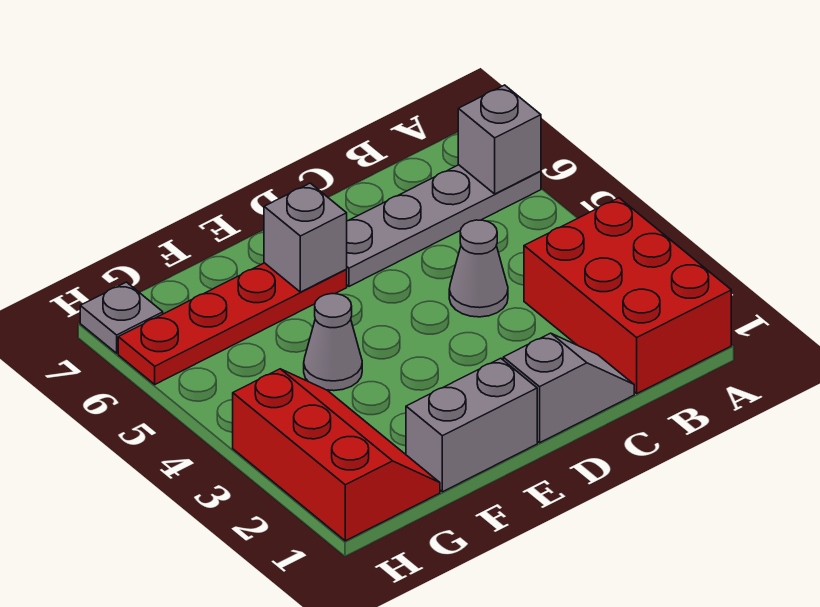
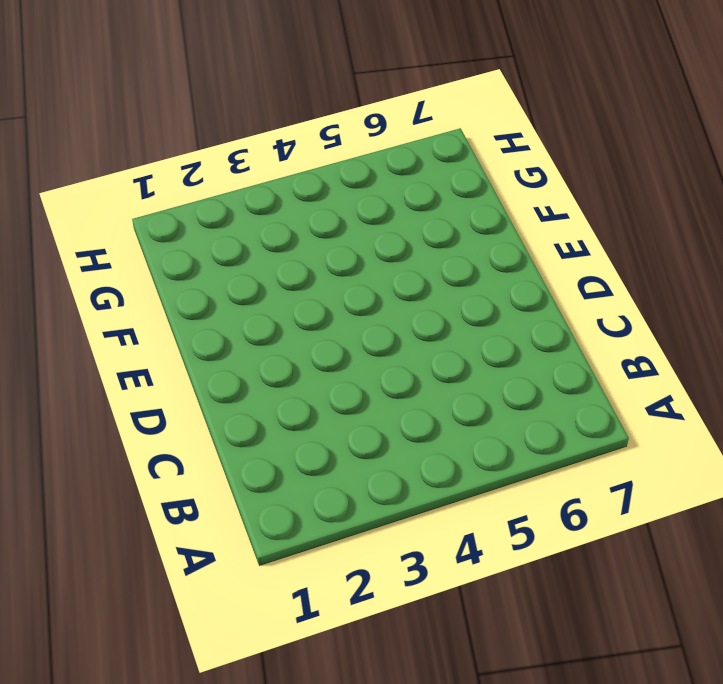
none -> red brick A1:B3 level 1
none -> grey plate A6:D6 level 1

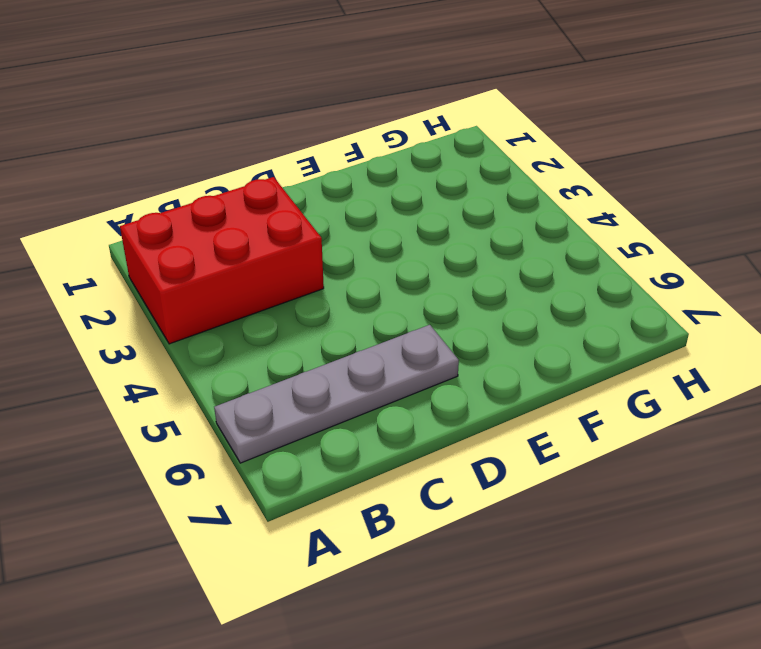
red brick A2:C3 level 1 -> red brick A1:B3 level 1
none -> grey slope C1:D1 level 1 top D
none -> grey cone C4 level 1

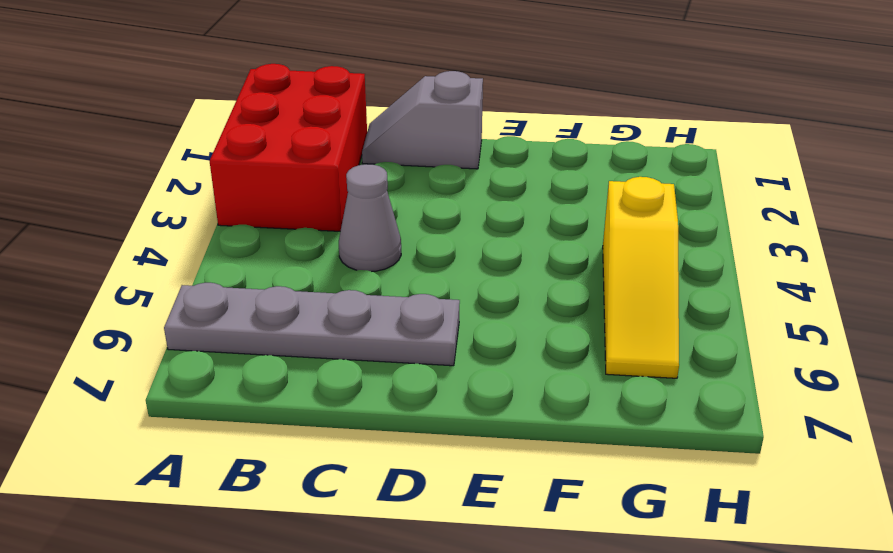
yellow slope G4:G6 level 1 top 4 -> red plate E6:H6 level 1
none -> grey brick E1:F1 level 1
none -> grey cone F4 level 1

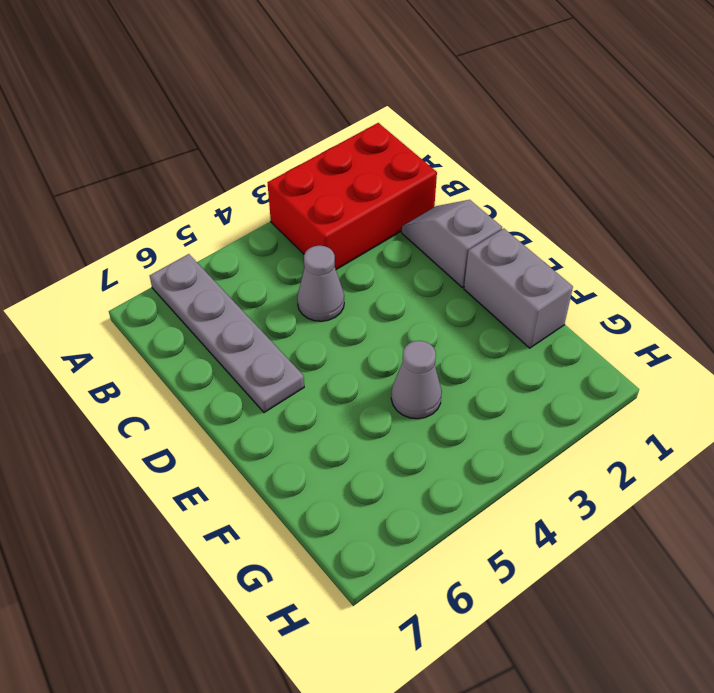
none -> red plate E6:H6 level 1
none -> red slope G1:H3 level 1 top H

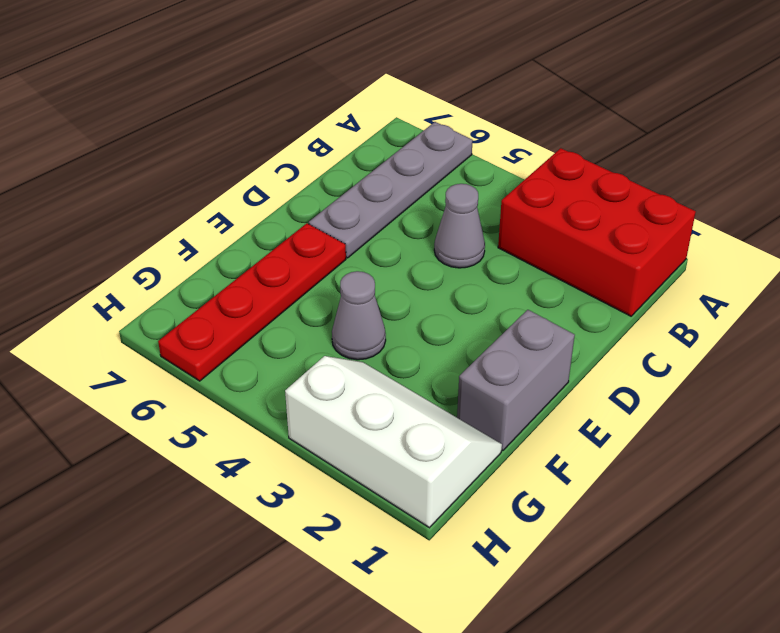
white slope G1:H3 level 1 top H -> red slope G1:H3 level 1 top H
none -> grey slope C1:D1 level 1 top D
none -> grey plate H7 level 1

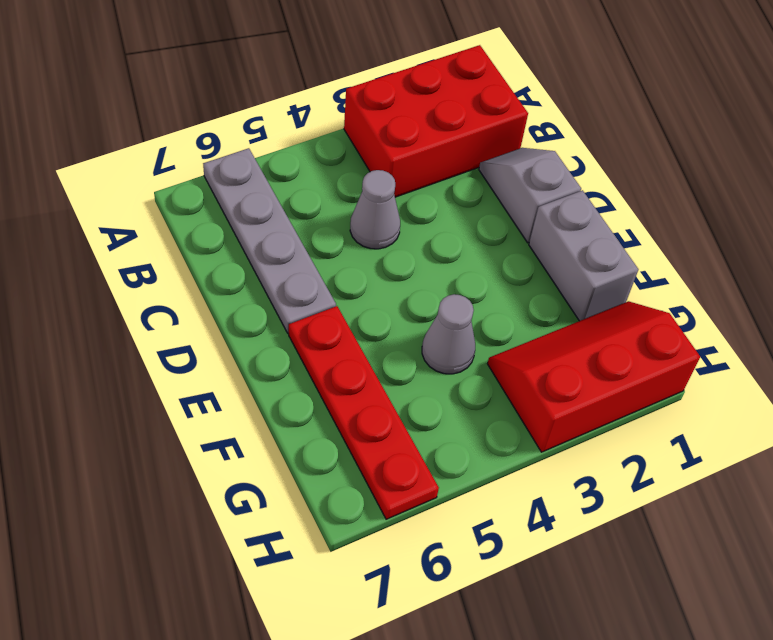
none -> grey plate H7 level 1
none -> grey brick A6 level 2

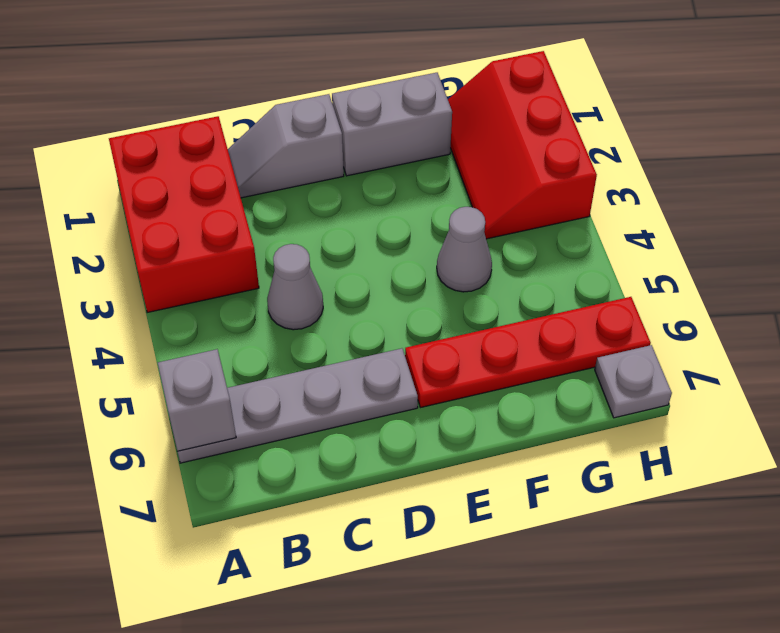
none -> grey brick E6 level 2

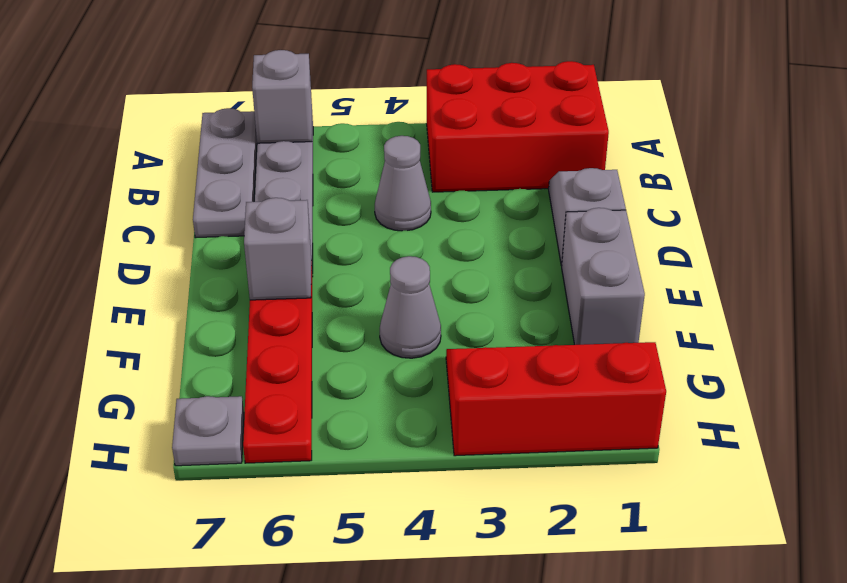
grey plate A7:C7 level 1 -> none

